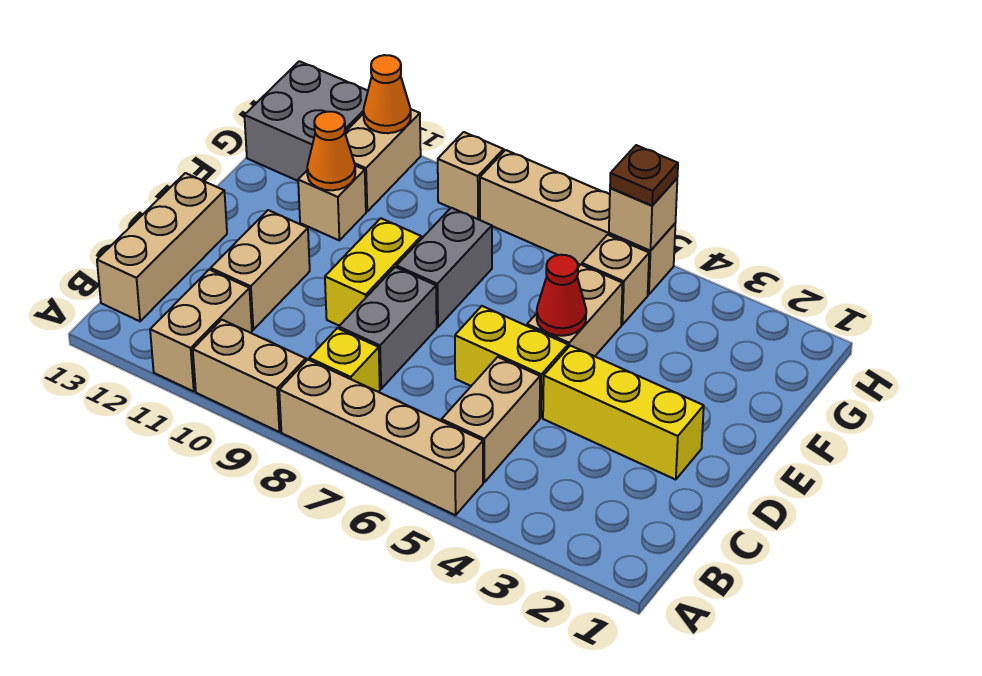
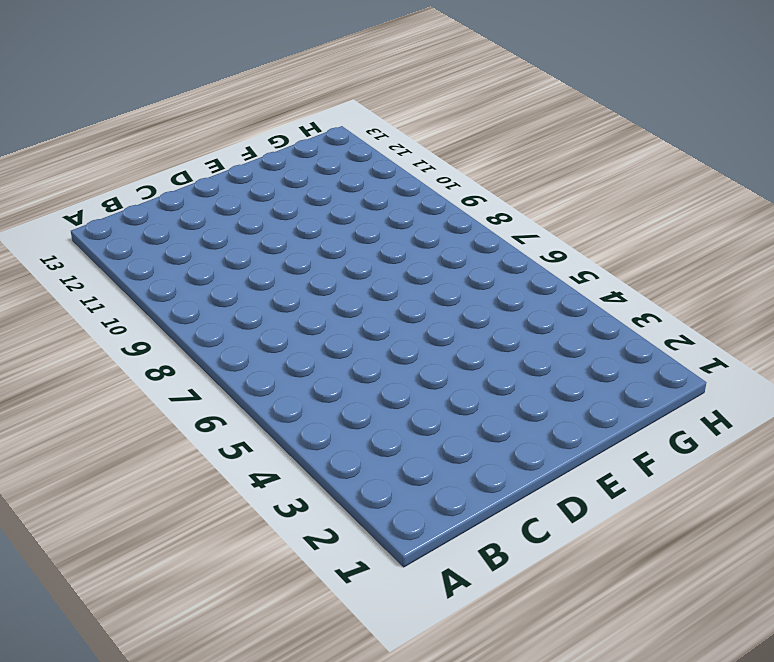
none -> tan brick A5:A8 level 1
none -> tan brick A9:A10 level 1
none -> tan brick A11:B11 level 1

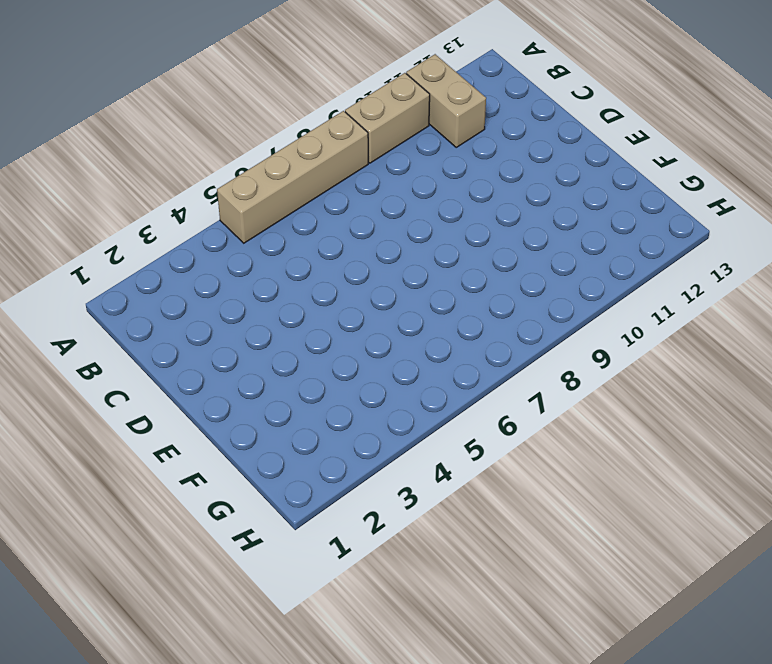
none -> tan brick B5:C5 level 1
none -> yellow brick B8 level 1
none -> tan brick B13:D13 level 1

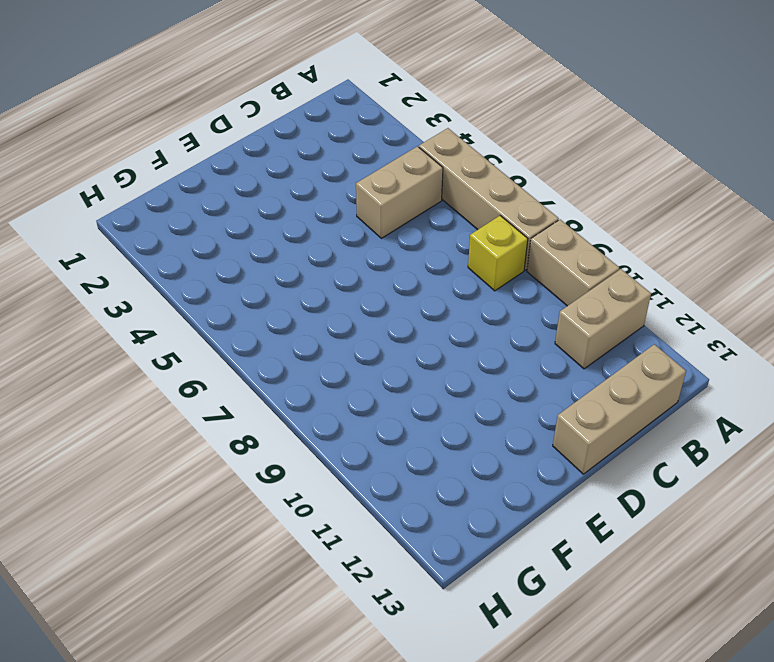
none -> grey brick C8:D8 level 1
none -> tan brick C11:D11 level 1
none -> yellow brick D2:D4 level 1

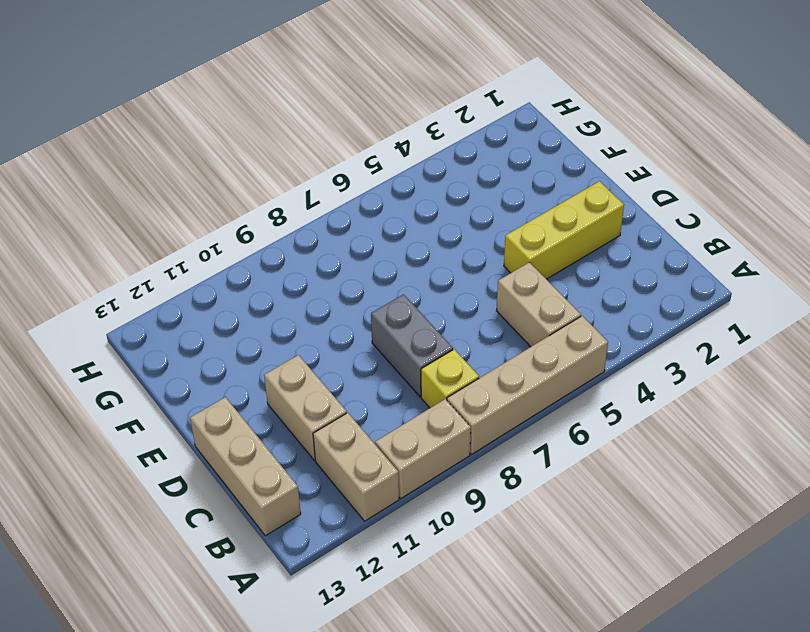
none -> yellow brick D5:D6 level 1
none -> yellow brick D9:E9 level 1
none -> tan brick E5:F5 level 1

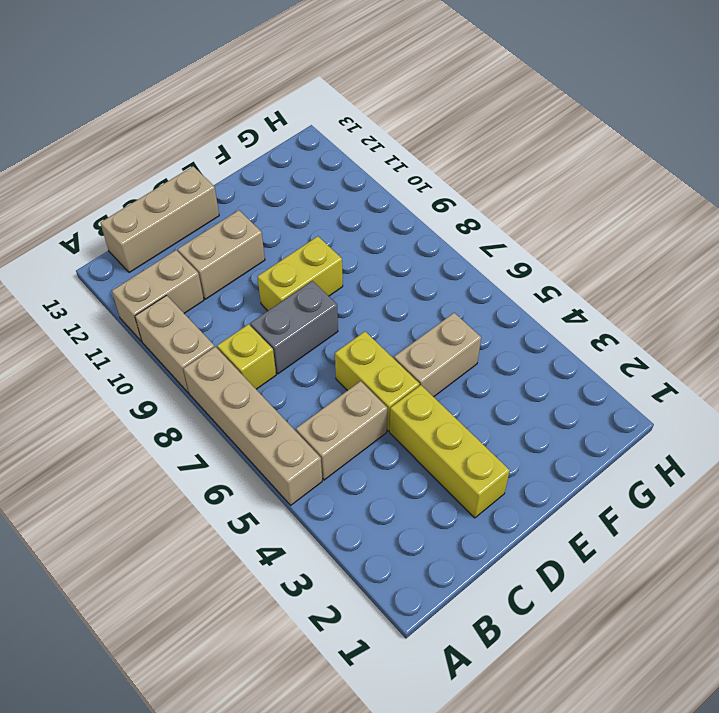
none -> grey brick E8:F8 level 1
none -> tan brick F11 level 1
none -> tan brick G5 level 1

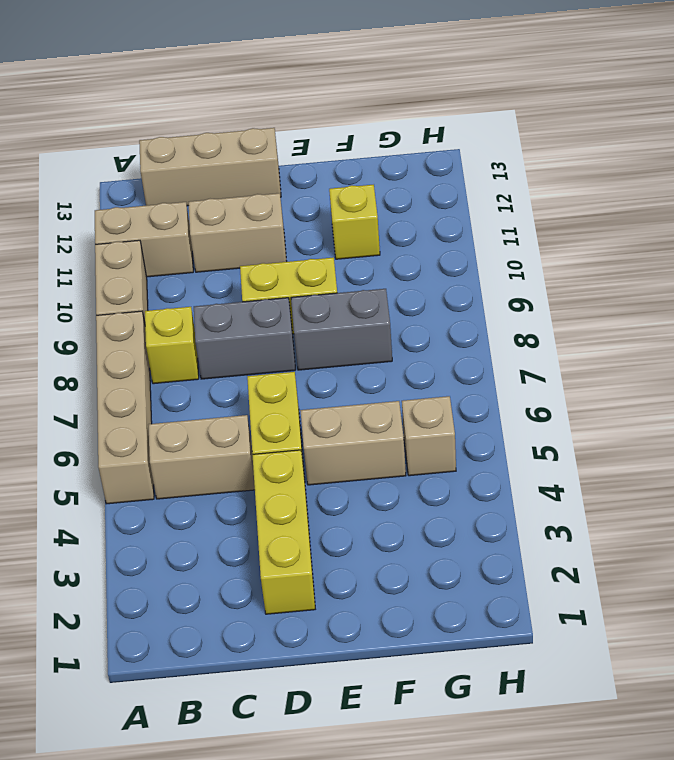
yellow brick F11 level 1 -> tan brick F11 level 1
none -> tan brick G11:H11 level 1
none -> grey brick G12:H13 level 1
none -> tan brick H5:H8 level 1

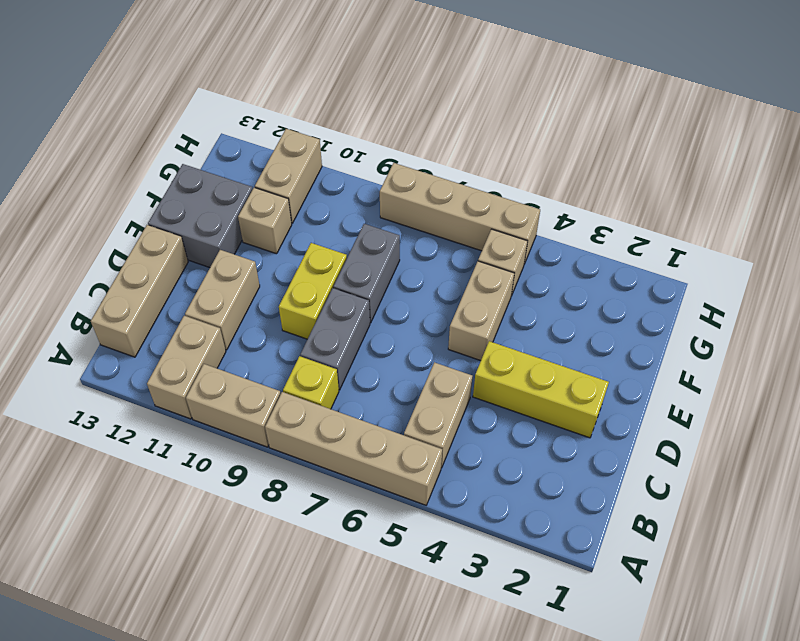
grey brick E12:F13 level 1 -> grey brick G12:H13 level 1
none -> yellow brick D5:D6 level 1
none -> tan brick H9 level 1
none -> red cone E5 level 2

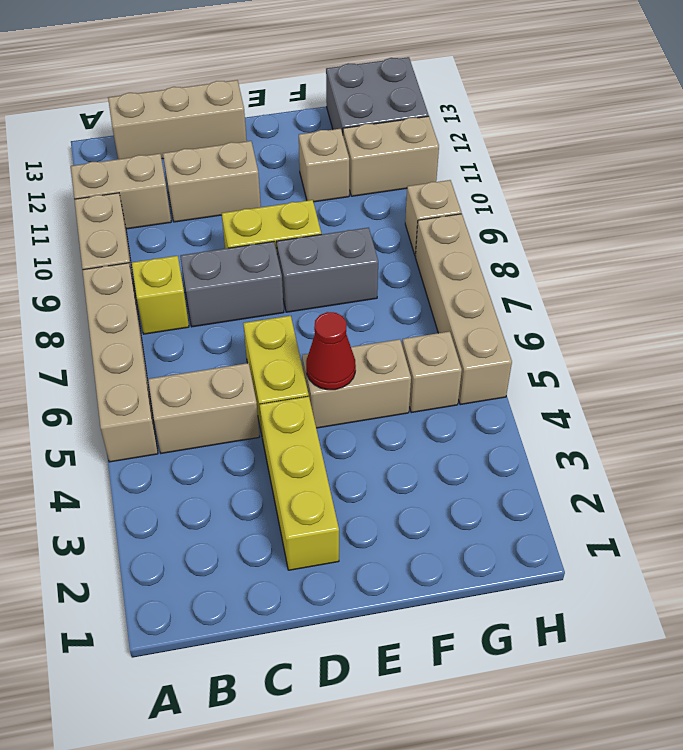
none -> orange cone F11 level 2
none -> tan brick H5 level 2
none -> orange cone H11 level 2

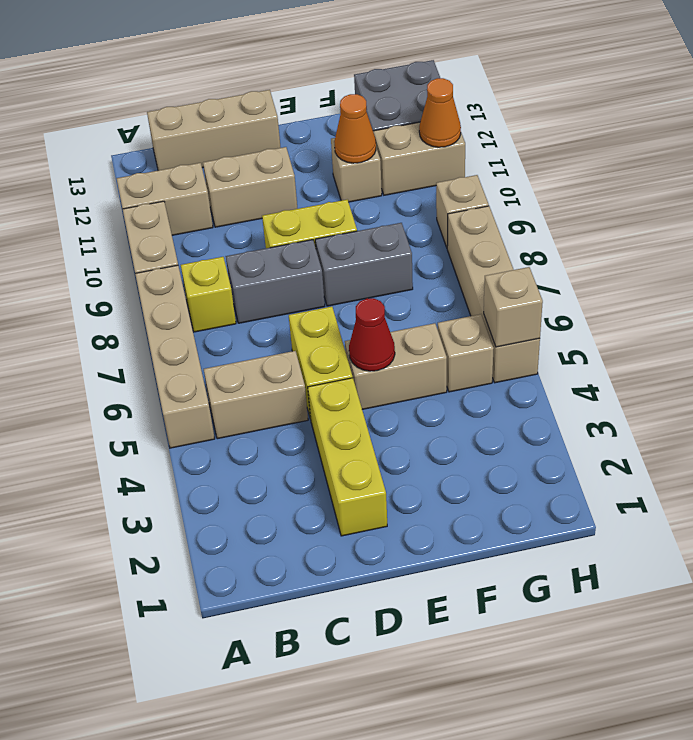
none -> brown plate H5 level 3

